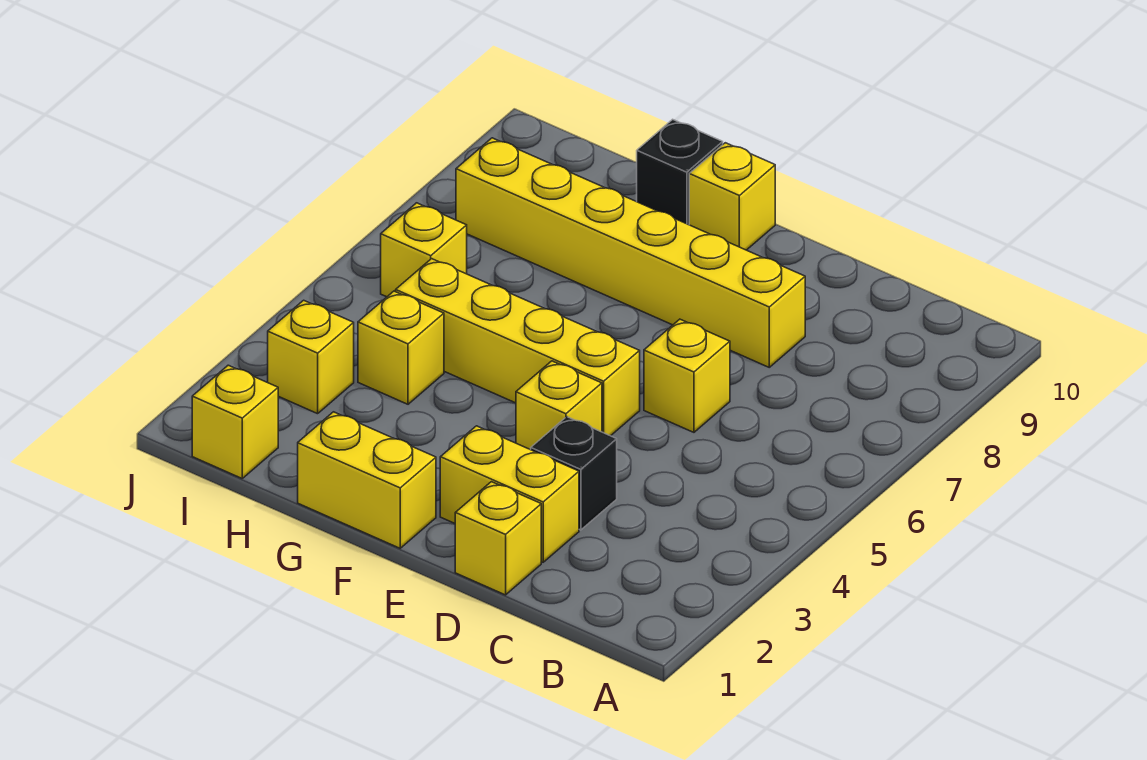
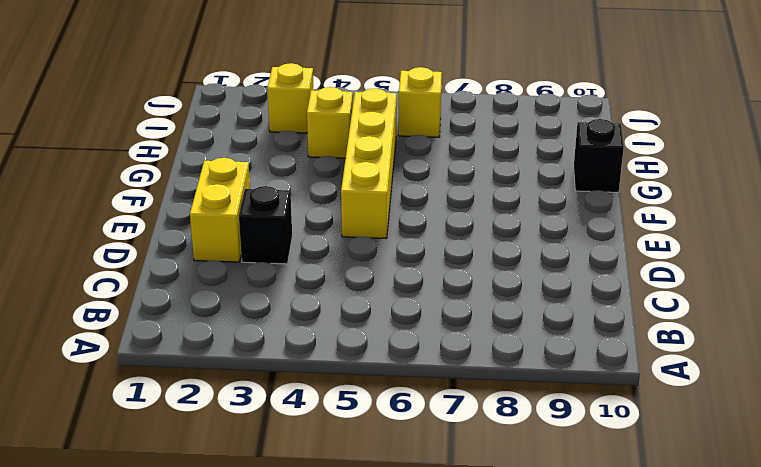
none -> yellow brick D1 level 1
none -> yellow brick D6 level 1
none -> yellow brick D8:I8 level 1

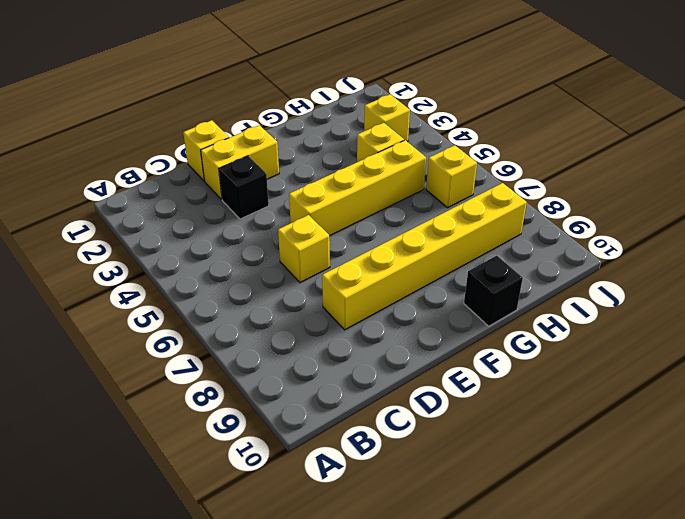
none -> yellow brick E4 level 1
none -> yellow brick F1:G1 level 1
none -> yellow brick F10 level 1

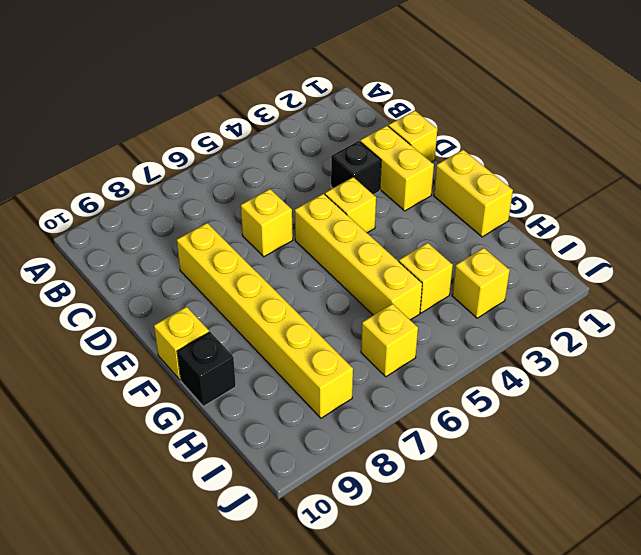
none -> yellow brick I1 level 1

